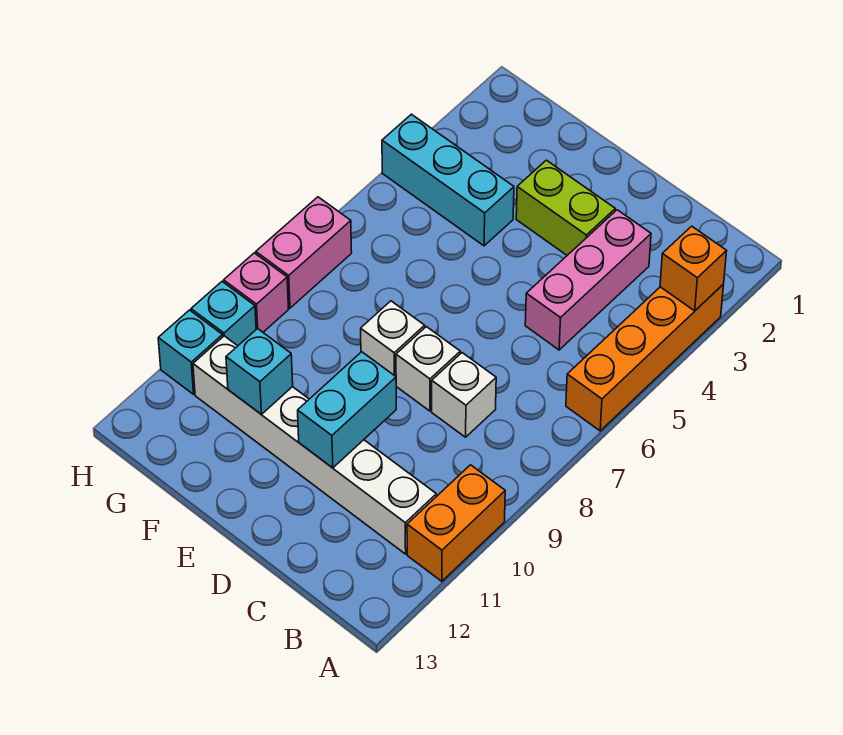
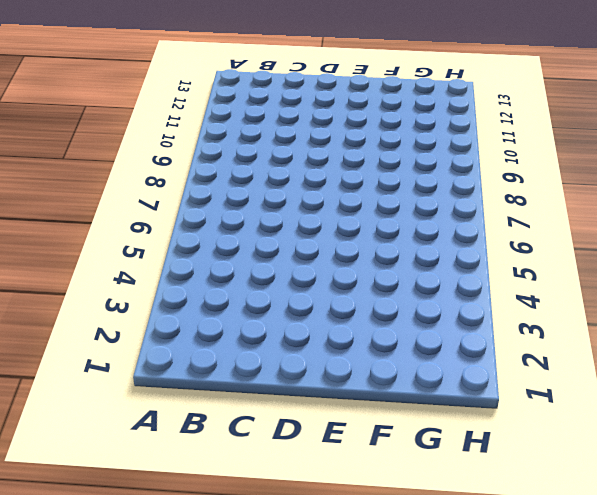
none -> orange brick A3:A6 level 1
none -> orange brick A10:A11 level 1
none -> white brick B11:G11 level 1

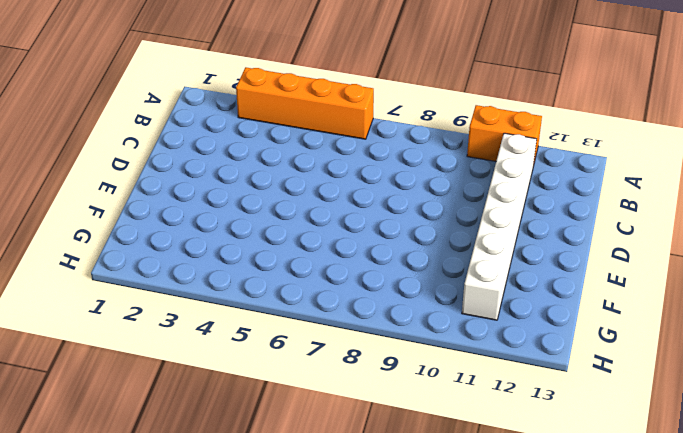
none -> pink brick C3:C5 level 1
none -> white brick C8 level 1
none -> lime brick D3:E3 level 1

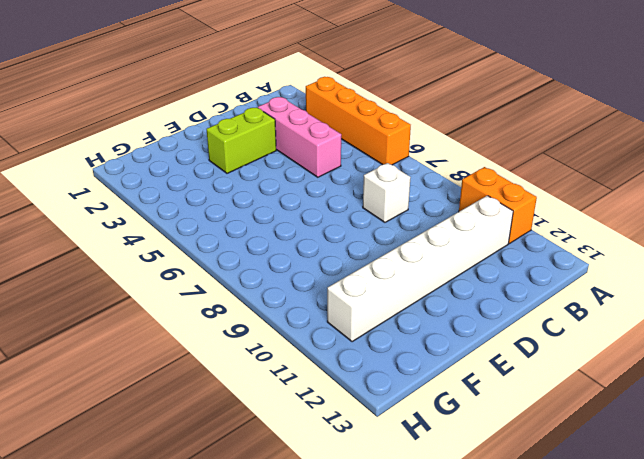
none -> white brick D8 level 1
none -> white brick E8 level 1
none -> cyan brick F4:H4 level 1

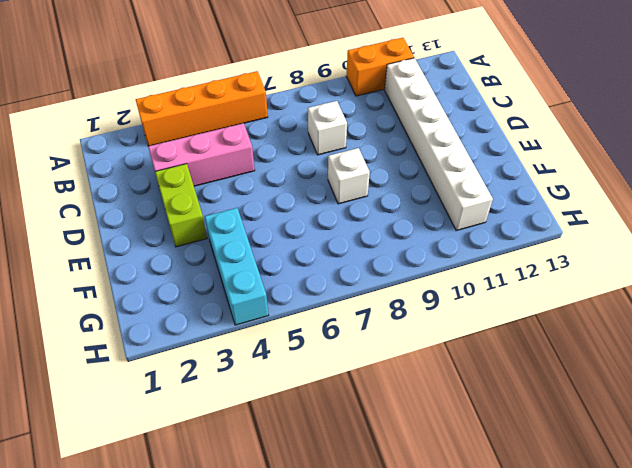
none -> white brick D8 level 1
none -> pink brick H7:H8 level 1
none -> pink brick H9 level 1

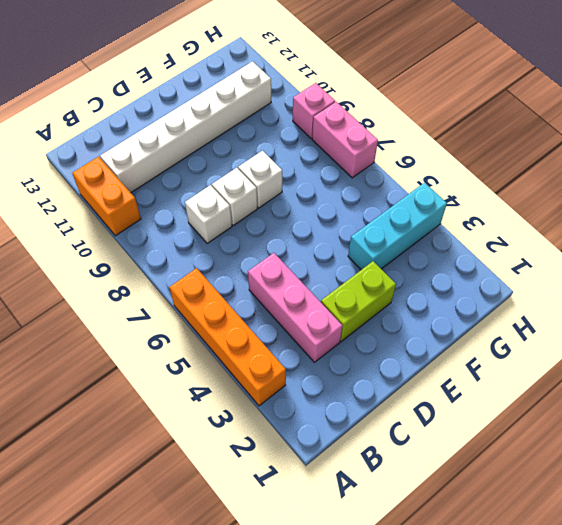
none -> cyan brick H10 level 1
none -> cyan brick H11 level 1
none -> orange brick A3 level 2

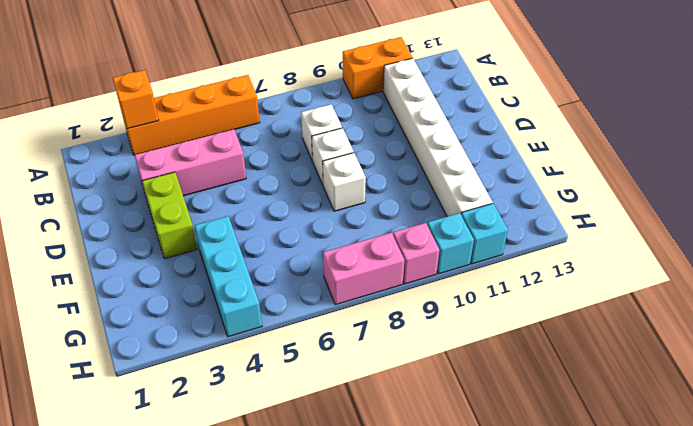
none -> cyan brick D10:D11 level 2
none -> cyan brick F11 level 2

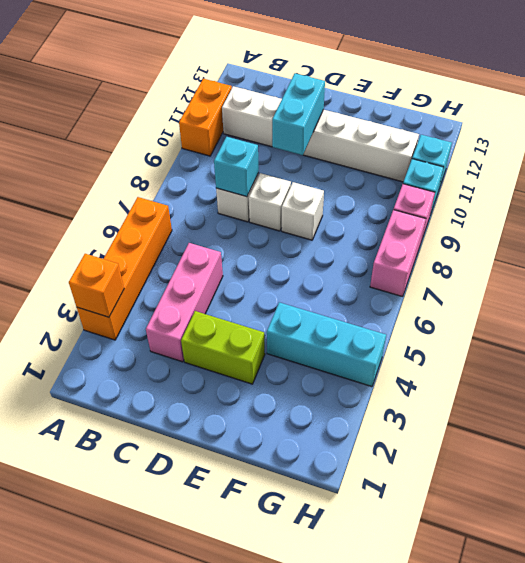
cyan brick C8 level 2 -> cyan brick F11 level 2

